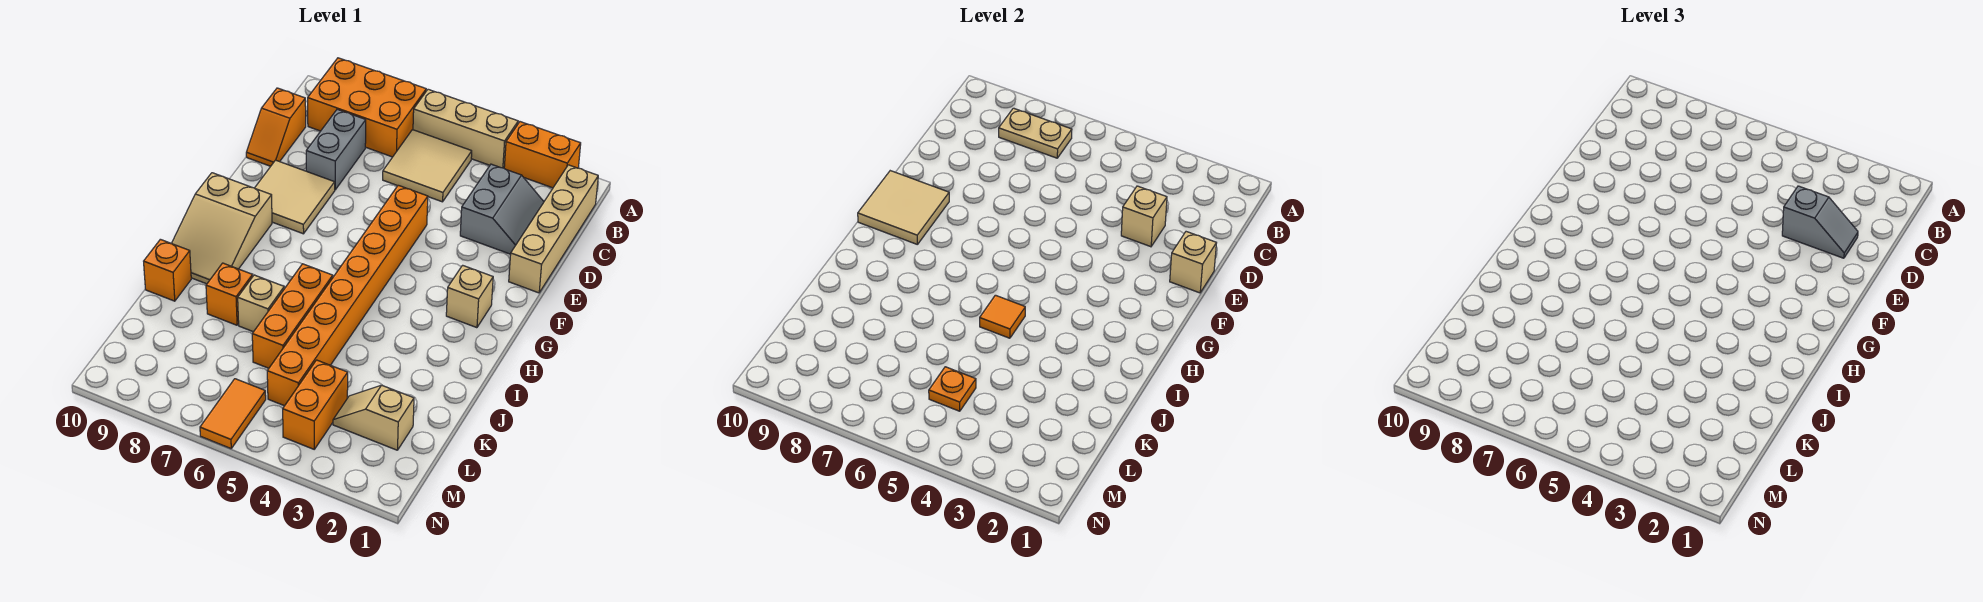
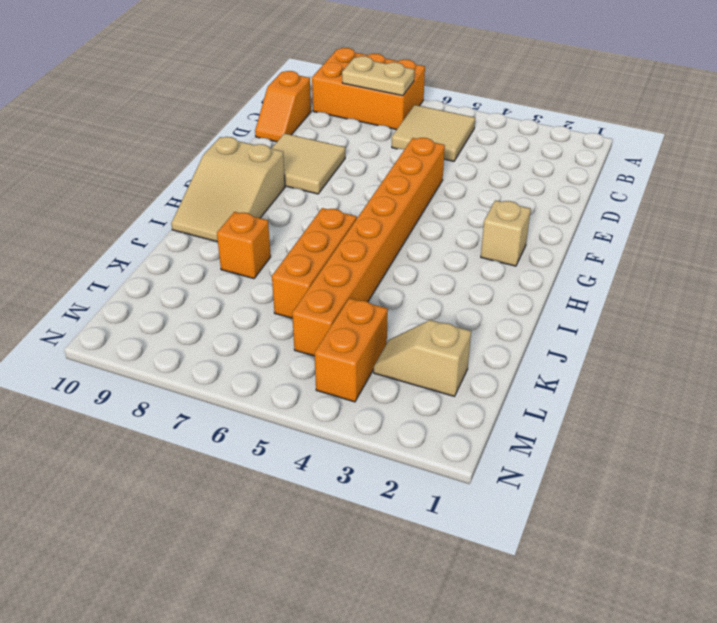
none -> orange brick A2:A3 level 1
none -> tan brick A4:A6 level 1
none -> tan brick B1:E1 level 1

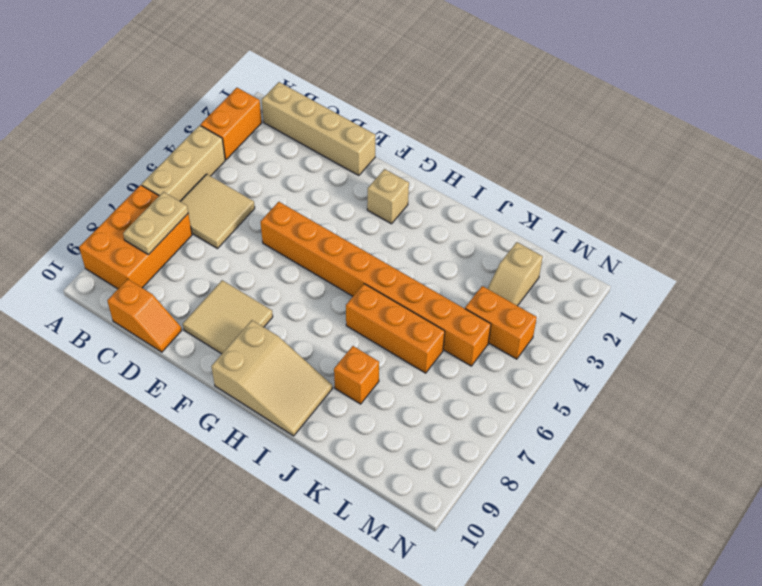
none -> grey slope C2:D3 level 1 top 3
none -> grey brick C8:D8 level 1
none -> tan brick J7 level 1

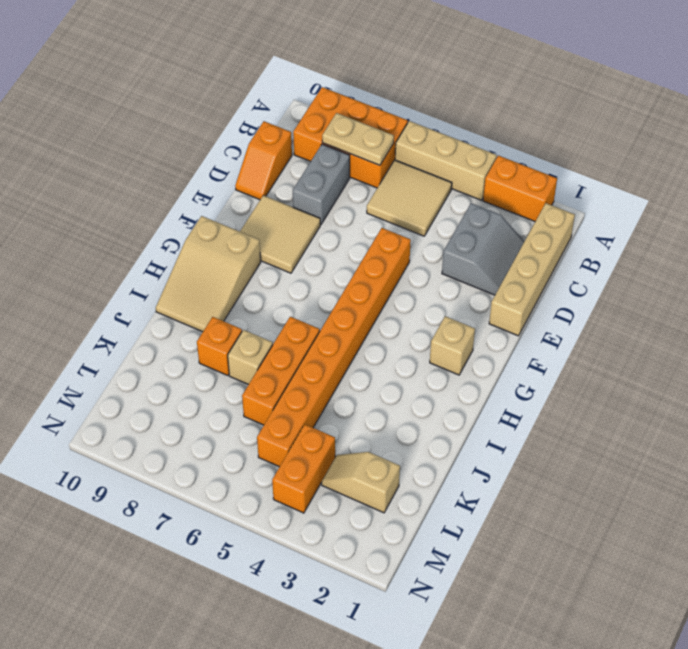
none -> orange brick J10 level 1
none -> orange tile M6:N6 level 1
none -> tan brick D3 level 2

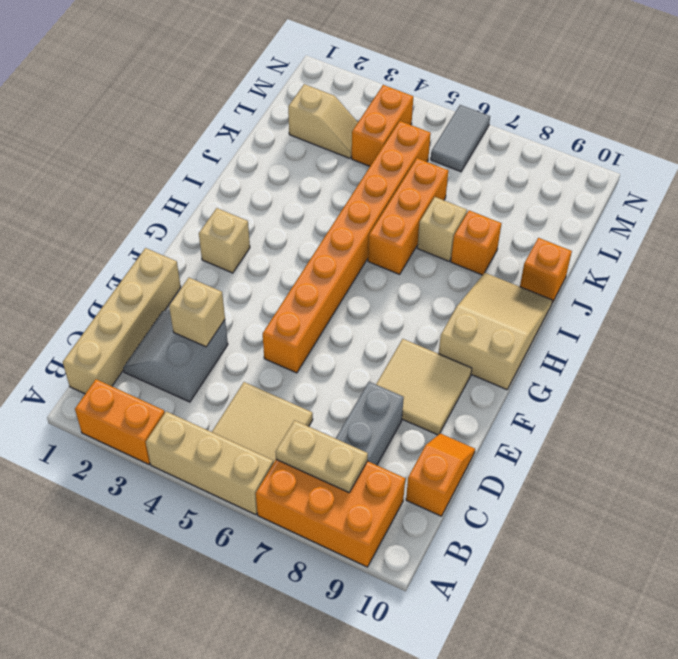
grey tile M6:N6 level 1 -> orange tile M6:N6 level 1
none -> tan brick E1 level 2
none -> tan tile F9:G10 level 2
none -> orange tile I5 level 2

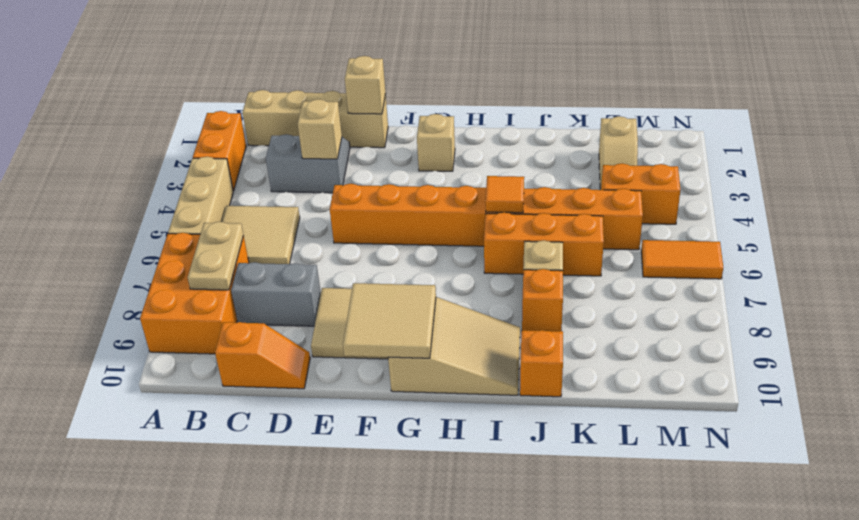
none -> orange plate L5 level 2
none -> grey slope D2:D3 level 3 top 3

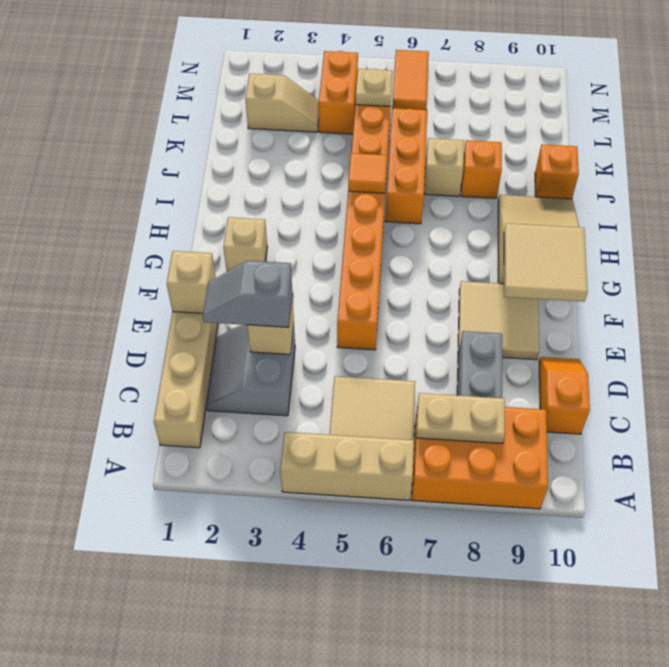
tan plate L5 level 2 -> orange plate L5 level 2
none -> orange brick A2:A3 level 1

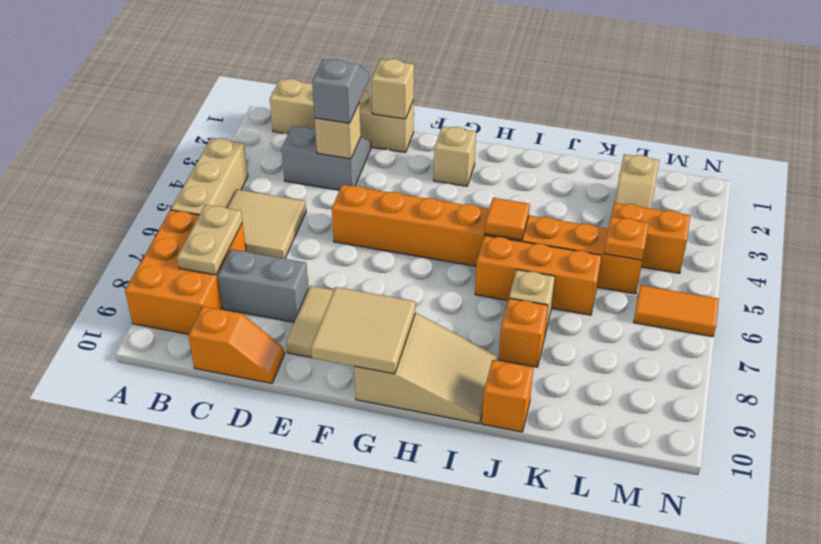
none -> orange brick A2:A3 level 1

